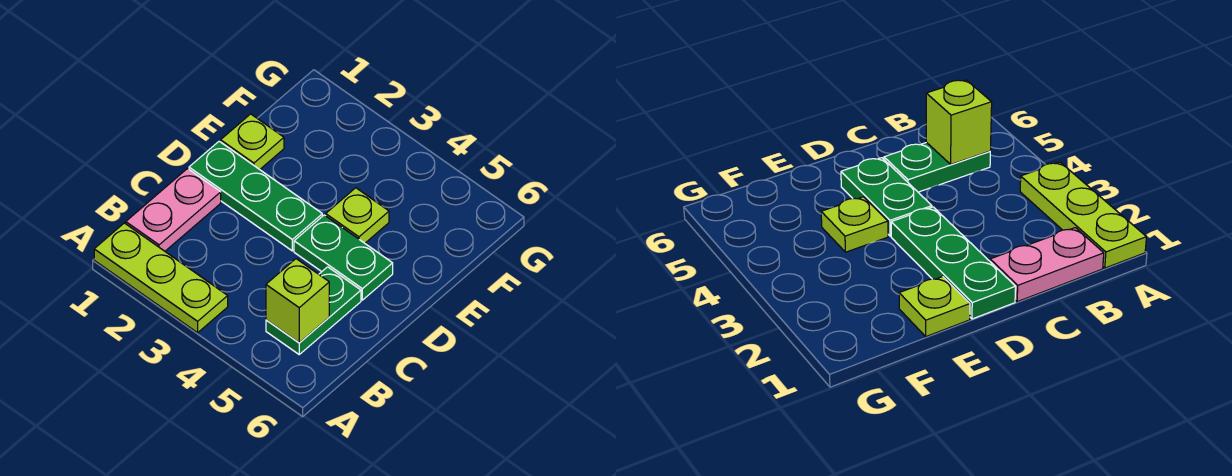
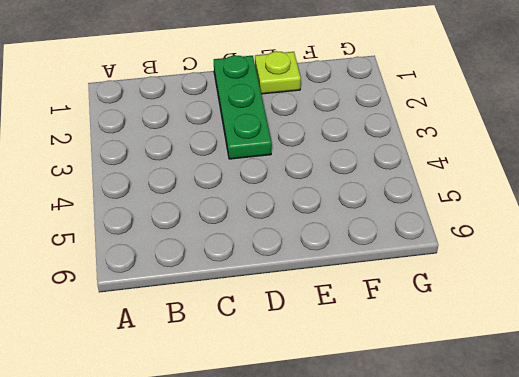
none -> lime plate A1:A3 level 1
none -> pink plate B1:C1 level 1

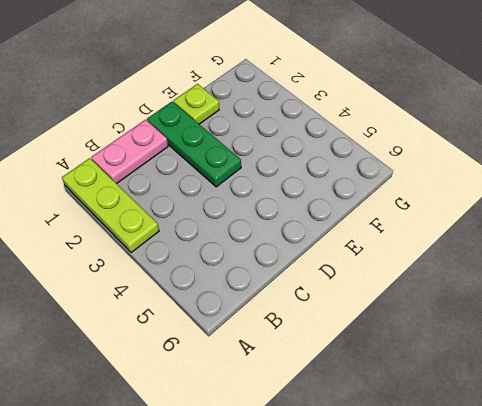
none -> green plate B5:C5 level 1
none -> green plate D4:D5 level 1

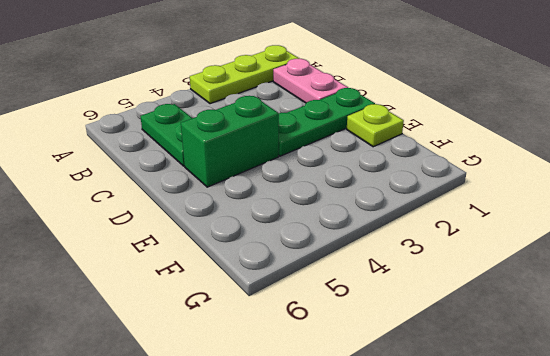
green brick D4:D5 level 1 -> green plate D4:D5 level 1
none -> lime plate E4 level 1
none -> lime brick B5 level 2

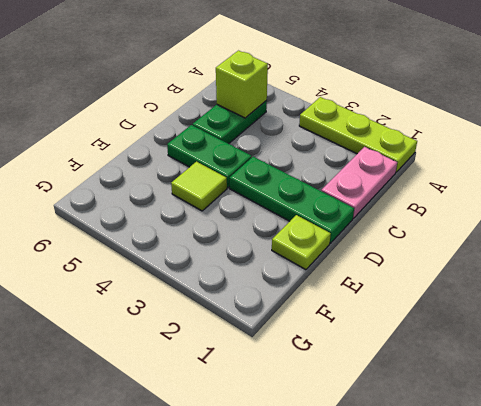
lime tile E4 level 1 -> lime plate E4 level 1

